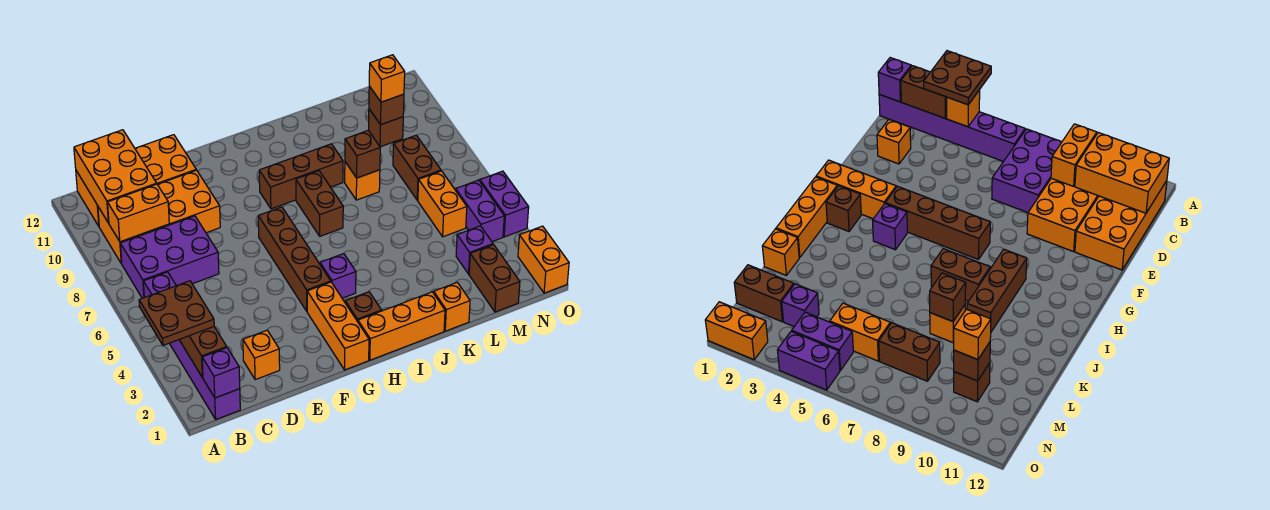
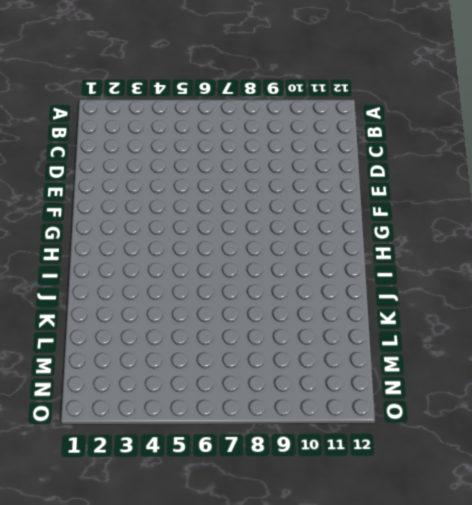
none -> purple brick B1:B6 level 1
none -> purple brick B7:D8 level 1
none -> orange brick B9:E10 level 1
none -> orange brick B11:E12 level 1

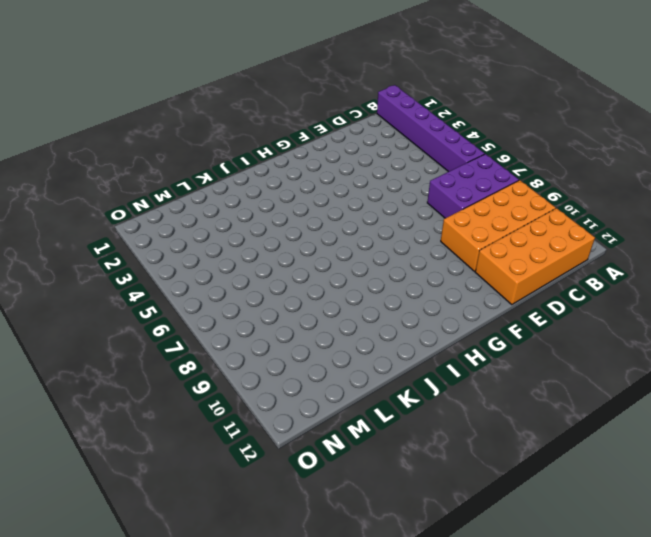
none -> orange brick D2 level 1
none -> orange brick G1:G3 level 1
none -> brown brick G4:G7 level 1
none -> orange brick H1:J1 level 1

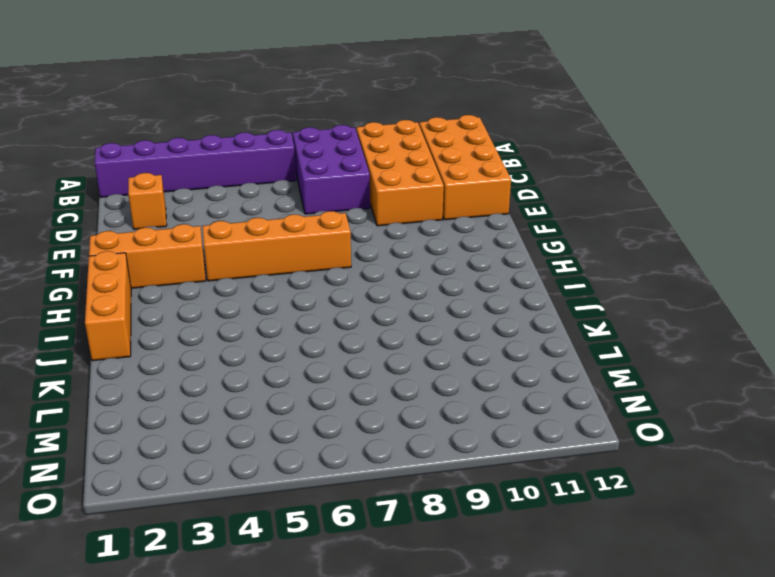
orange brick G4:G7 level 1 -> brown brick G4:G7 level 1
none -> brown brick H2 level 1
none -> purple brick H4 level 1
none -> brown brick H9:J9 level 1
none -> brown brick I7:I8 level 1

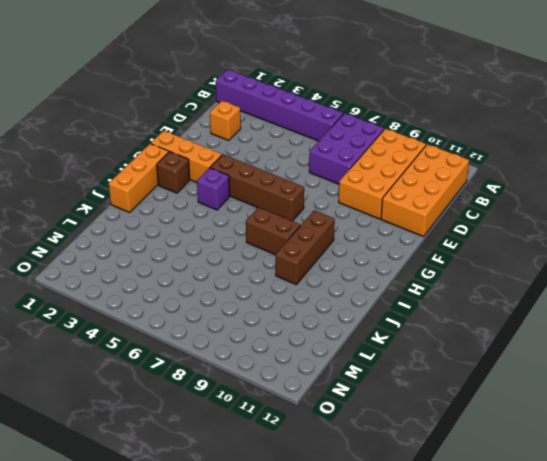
none -> orange brick K1 level 1
none -> orange brick K8 level 1
none -> brown brick M1:M2 level 1
none -> purple brick M3 level 1

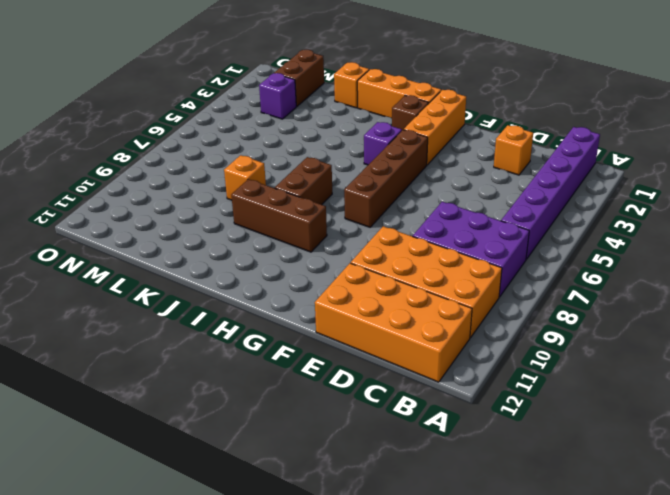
none -> orange brick M5:M6 level 1
none -> brown brick M7:M8 level 1
none -> brown brick M10 level 1
none -> purple brick N4:N5 level 1

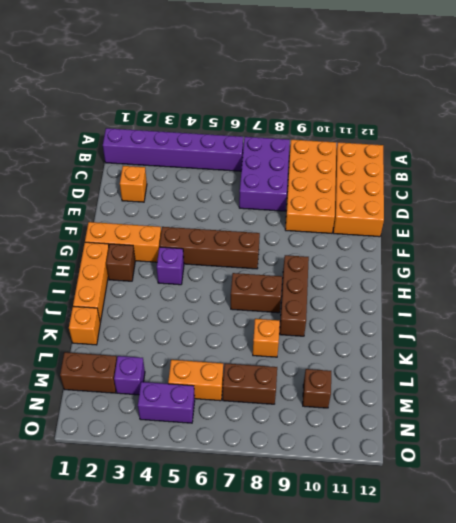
none -> orange brick O1:O2 level 1
none -> purple brick O4:O5 level 1
none -> purple brick B1 level 2
none -> brown brick B2:B3 level 2

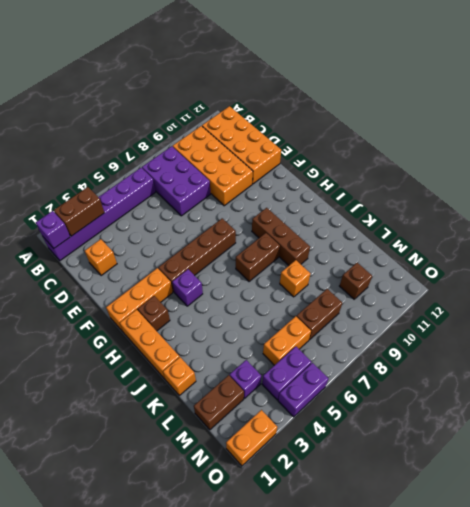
none -> orange brick B4 level 2
none -> orange brick B9:C9 level 2
none -> orange brick B10:C12 level 2
none -> brown brick K8 level 2

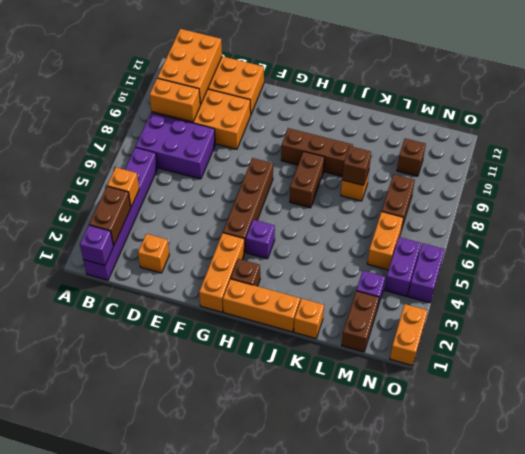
none -> brown brick M10 level 2
none -> brown plate A3:B4 level 3
none -> orange brick M10 level 3

